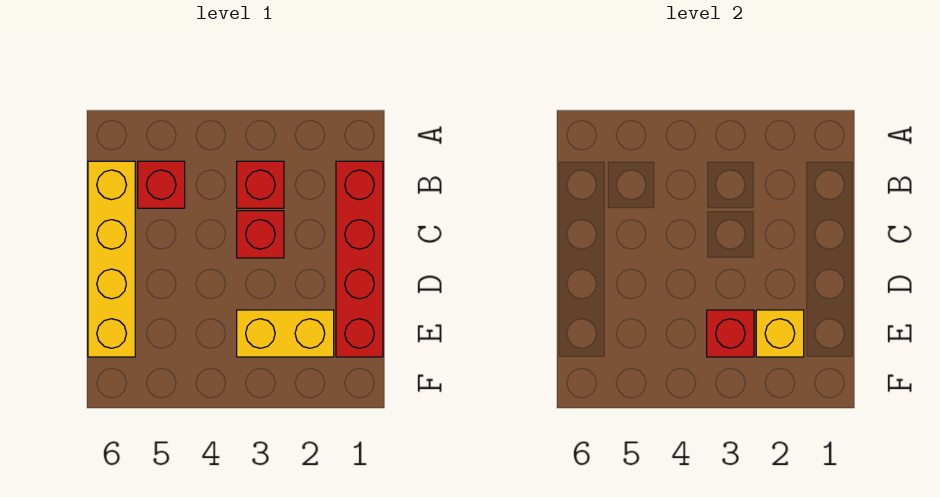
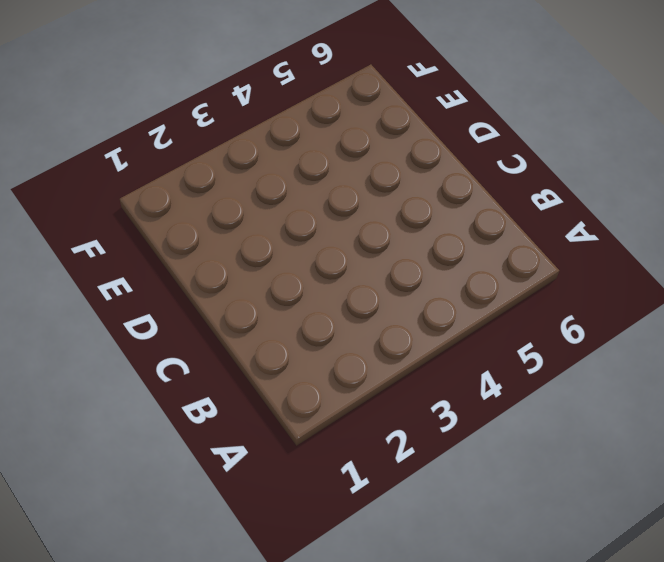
none -> red brick B1:E1 level 1
none -> red brick B3 level 1

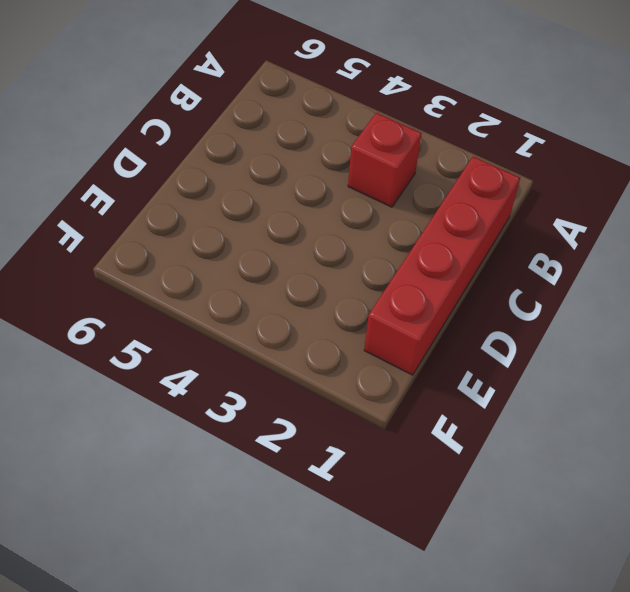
none -> red brick B5 level 1
none -> yellow brick B6:E6 level 1

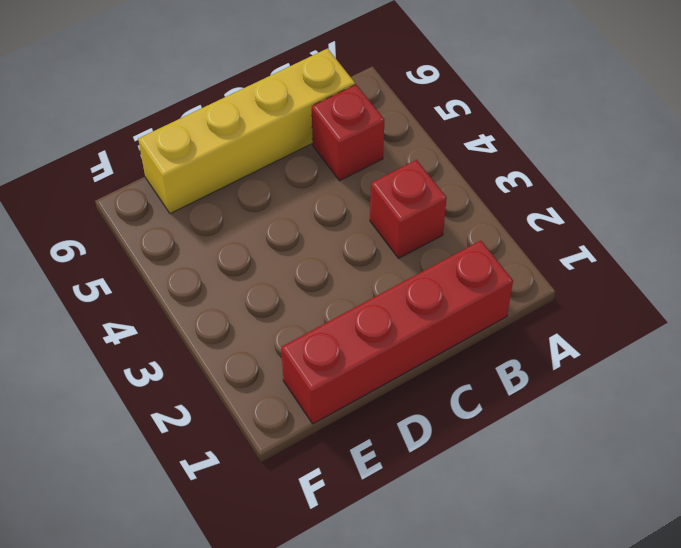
none -> red brick C3 level 1
none -> yellow brick E2:E3 level 1

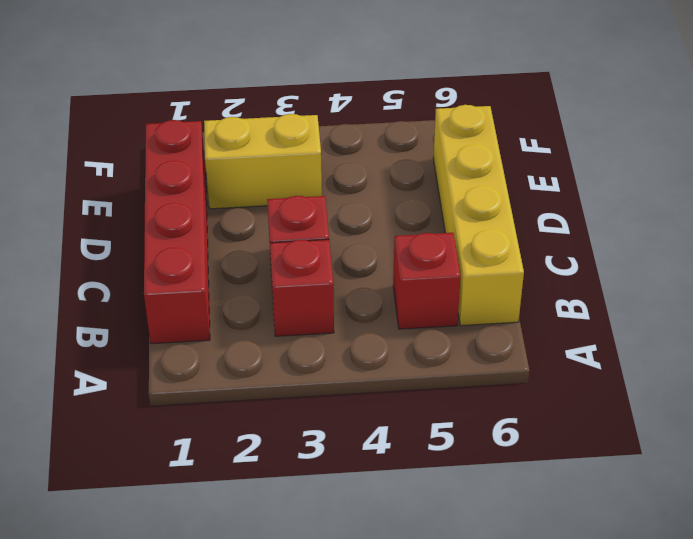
none -> yellow brick E2 level 2
none -> red brick E3 level 2

